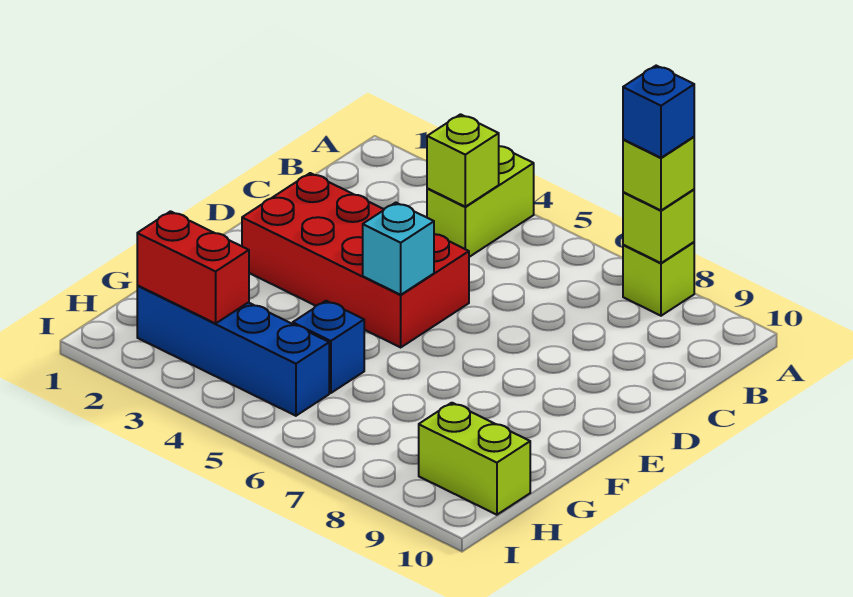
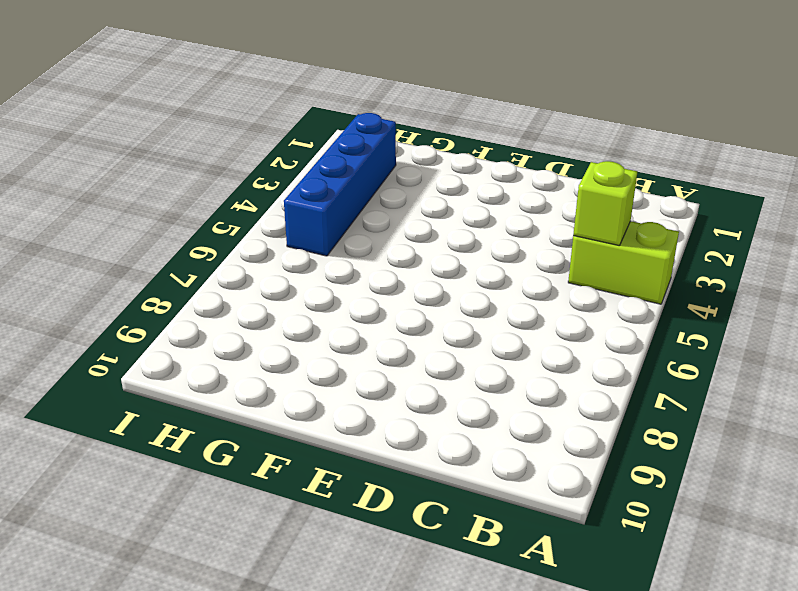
none -> lime brick A8 level 1
none -> red brick D2:E5 level 1
none -> blue brick G5 level 1

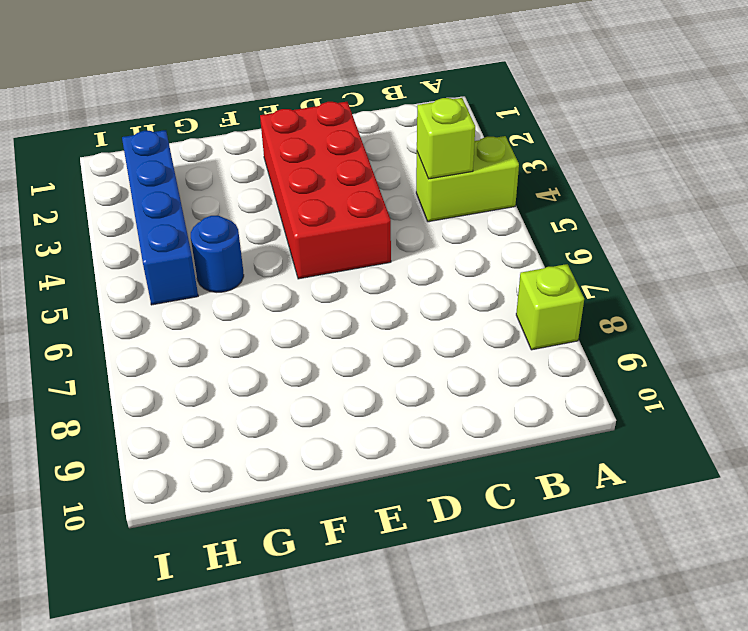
blue round brick G5 level 1 -> blue brick G5 level 1
none -> lime brick H9:H10 level 1
none -> lime brick A8 level 2
none -> cyan brick E5 level 2

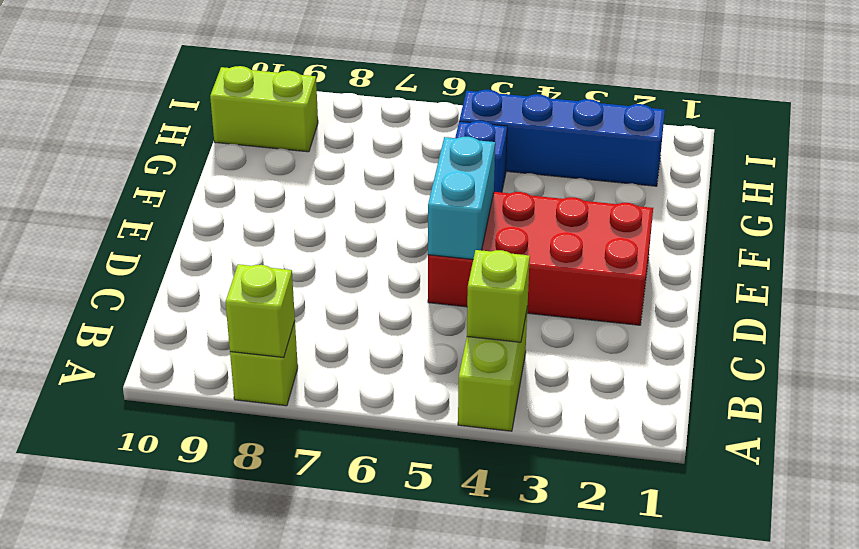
cyan brick D5:E5 level 2 -> cyan brick E5 level 2
none -> red brick H2:H3 level 2
none -> lime brick A8 level 3
none -> blue brick A8 level 4

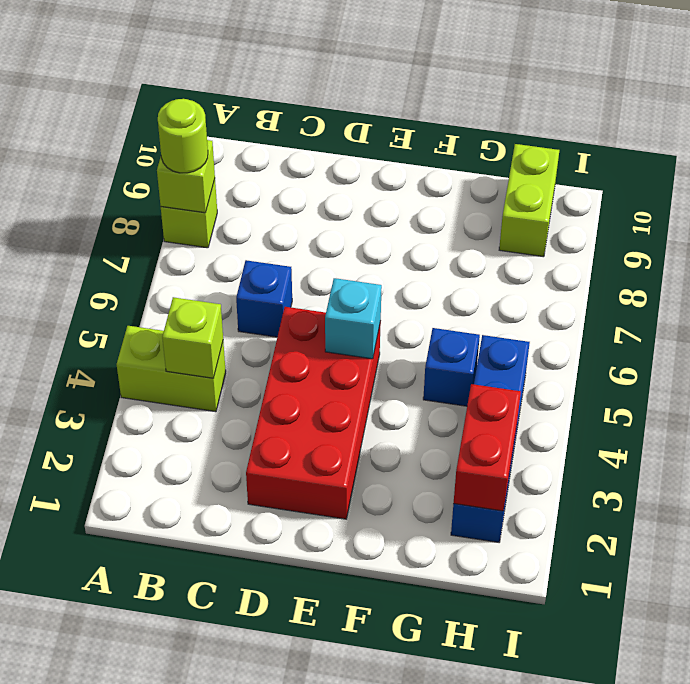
lime round brick A8 level 3 -> lime brick A8 level 3
blue brick C6 level 1 -> blue brick A8 level 4

